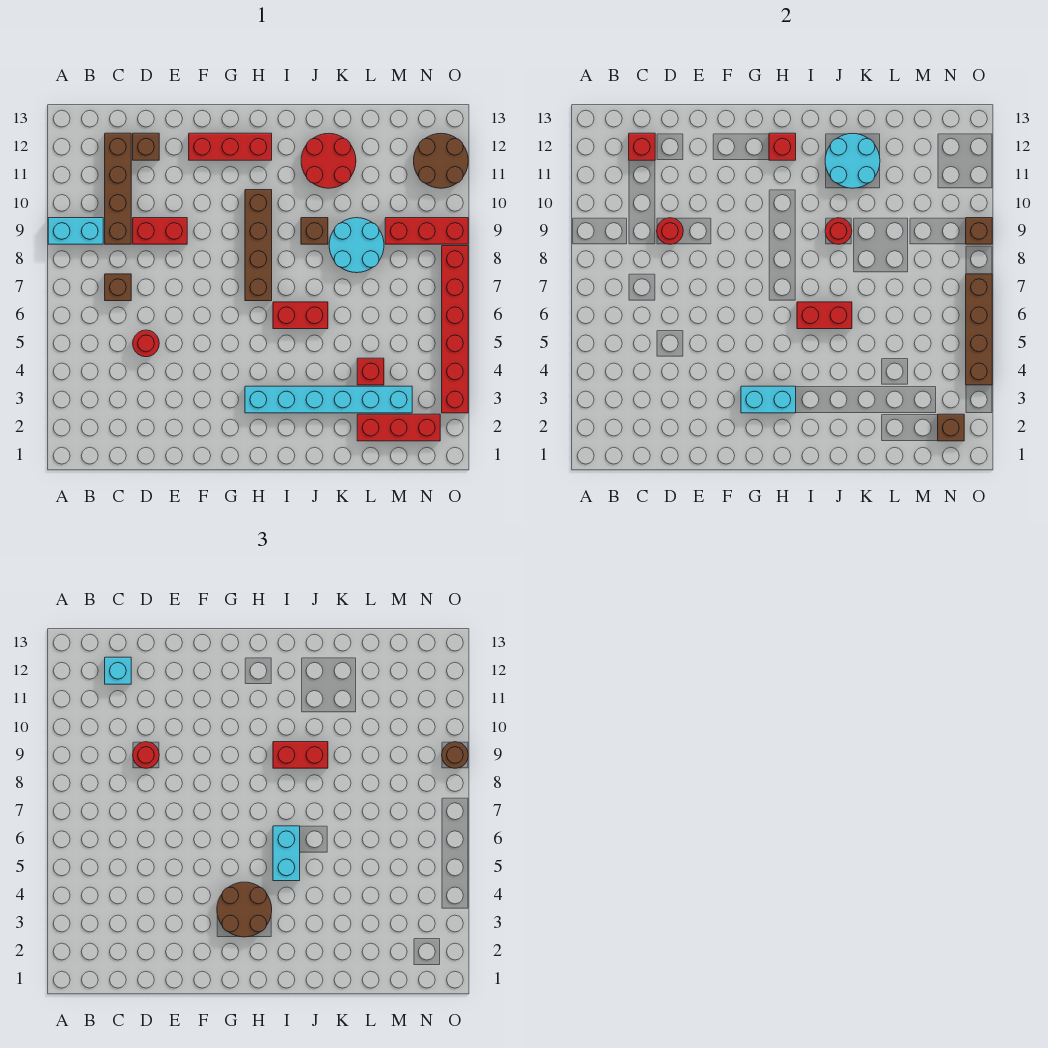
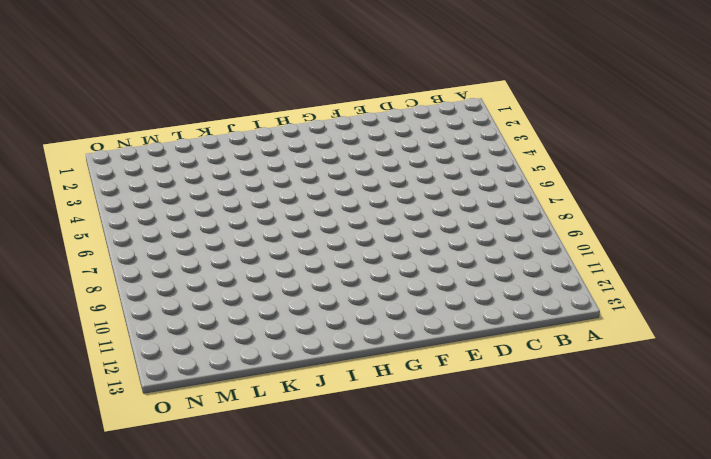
none -> cyan brick A9:B9 level 1
none -> brown brick C7 level 1
none -> brown brick C9:C12 level 1
none -> red round brick D5 level 1

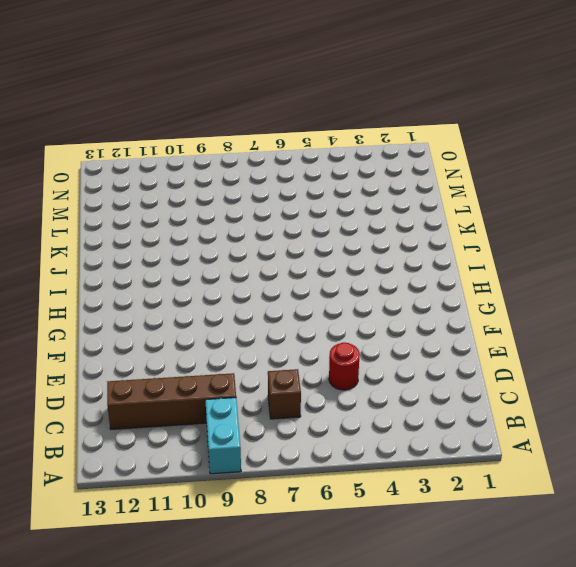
none -> red brick D9:E9 level 1
none -> brown brick D12 level 1
none -> red brick F12:H12 level 1
none -> cyan brick H3:M3 level 1

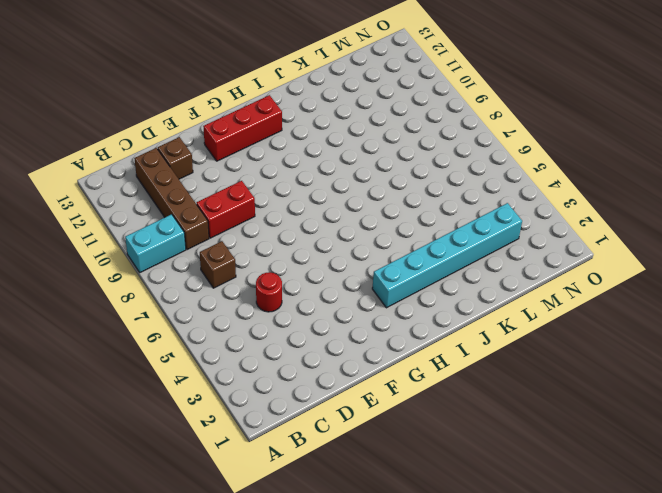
none -> brown brick H7:H10 level 1
none -> red brick I6:J6 level 1
none -> brown brick J9 level 1
none -> red round brick J11:K12 level 1

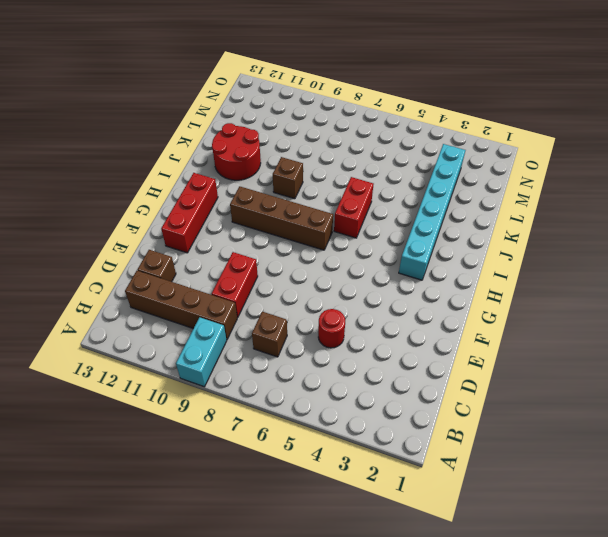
none -> cyan round brick K8:L9 level 1
none -> red brick L2:N2 level 1
none -> red brick L4 level 1
none -> red brick M9:O9 level 1

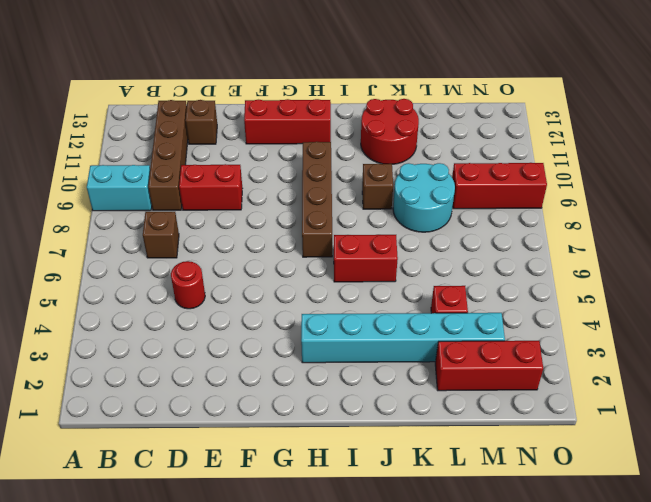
none -> brown round brick N11:O12 level 1
none -> red brick O3:O8 level 1
none -> red brick C12 level 2
none -> red round brick D9 level 2

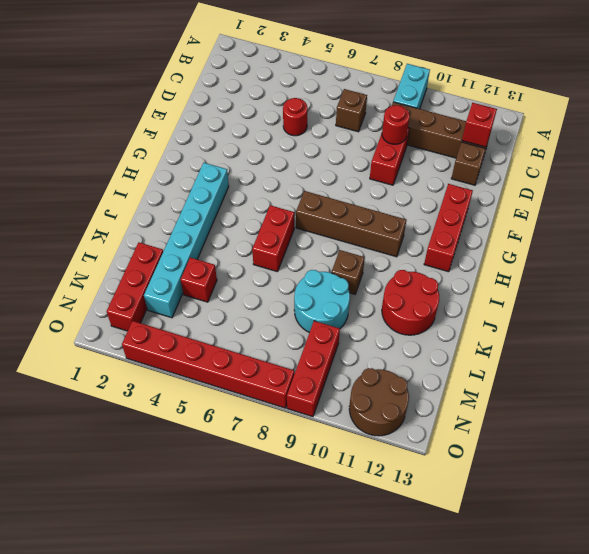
none -> cyan brick G3:H3 level 2
none -> red brick H12 level 2
none -> red brick I6:J6 level 2
none -> red round brick J9 level 2

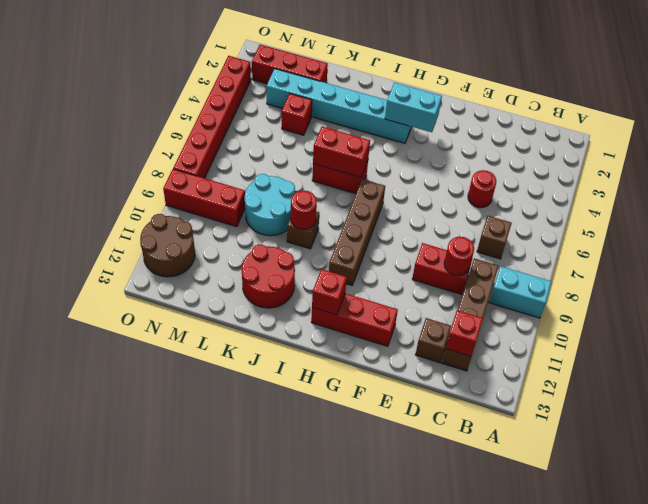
none -> cyan round brick J11:K12 level 2
none -> brown brick N2 level 2
none -> brown brick O4:O7 level 2
none -> brown brick O9 level 2

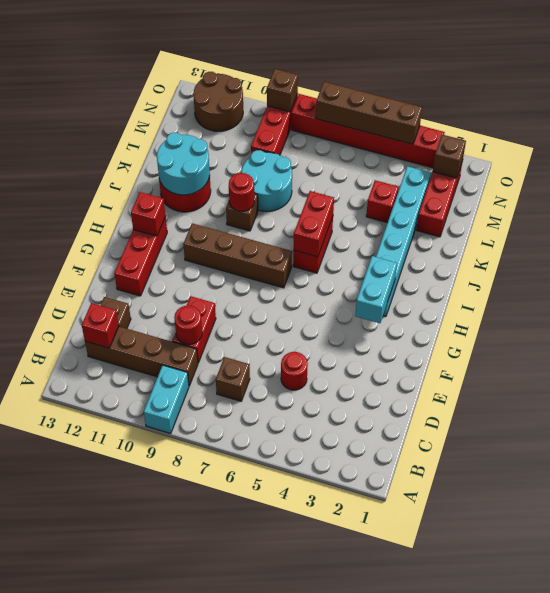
none -> cyan brick C12 level 3
none -> red round brick D9 level 3
none -> brown round brick G3:H4 level 3
none -> cyan brick I5:I6 level 3

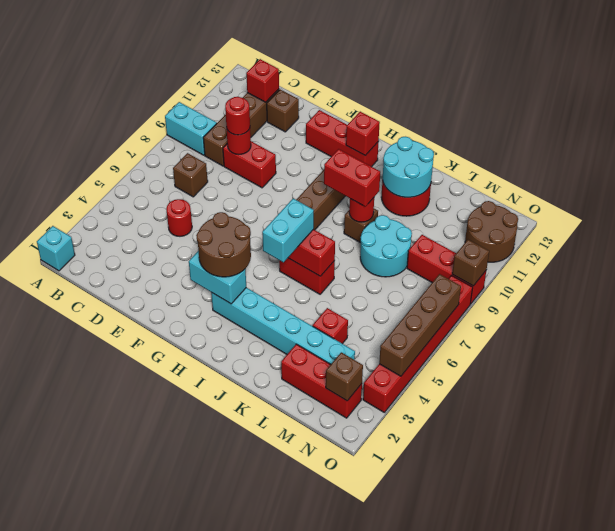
cyan brick A1 level 1 -> cyan brick C12 level 3
none -> brown round brick O9 level 3

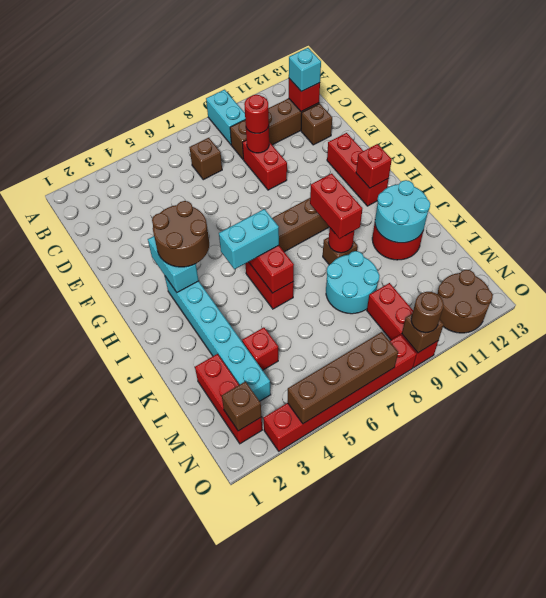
none -> red round brick D5 level 1

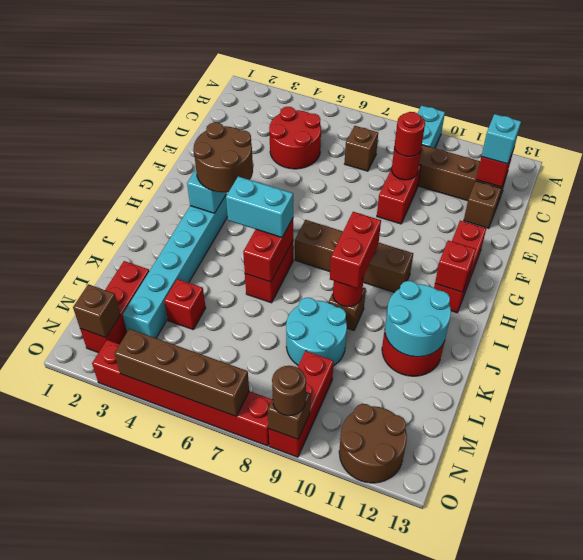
red round brick C4:D5 level 1 -> red round brick D5 level 1

